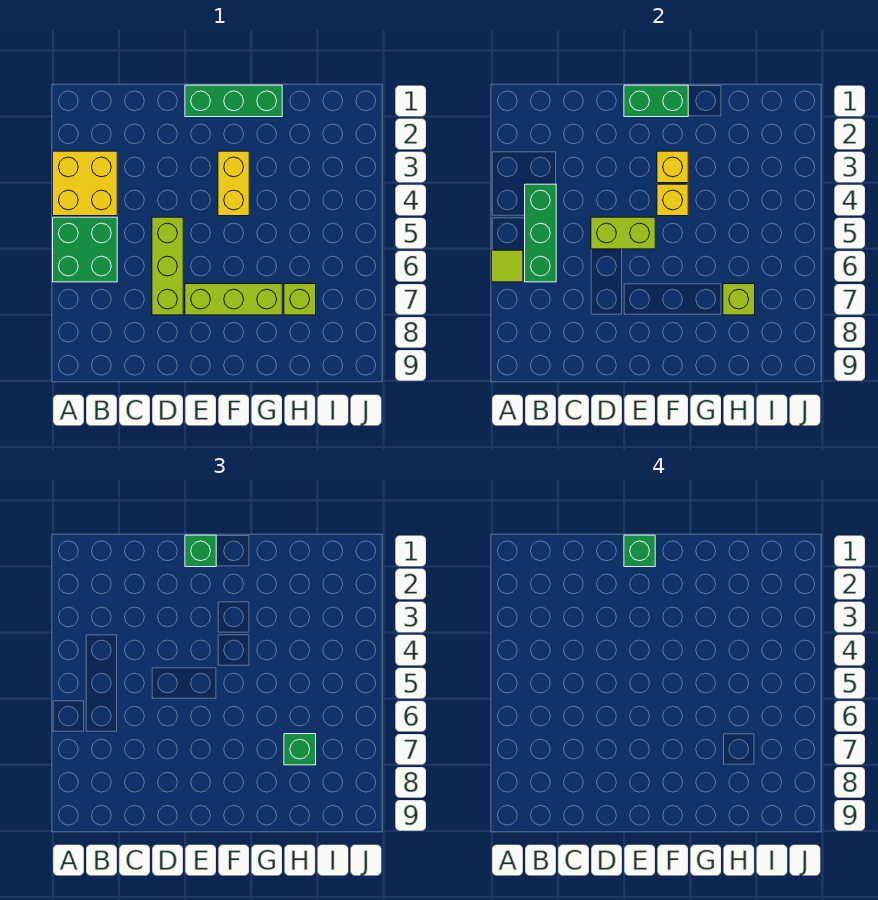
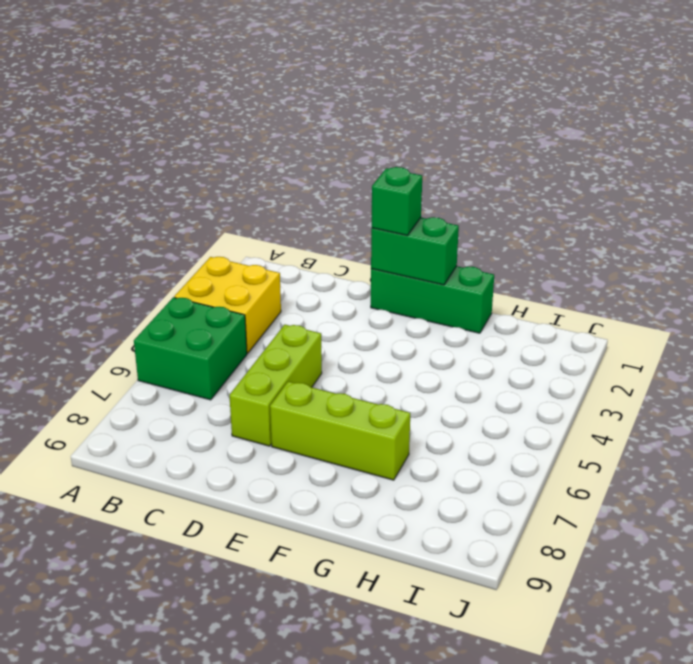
none -> yellow brick F3:F4 level 1
none -> lime brick H7 level 1
none -> lime tile A6 level 2

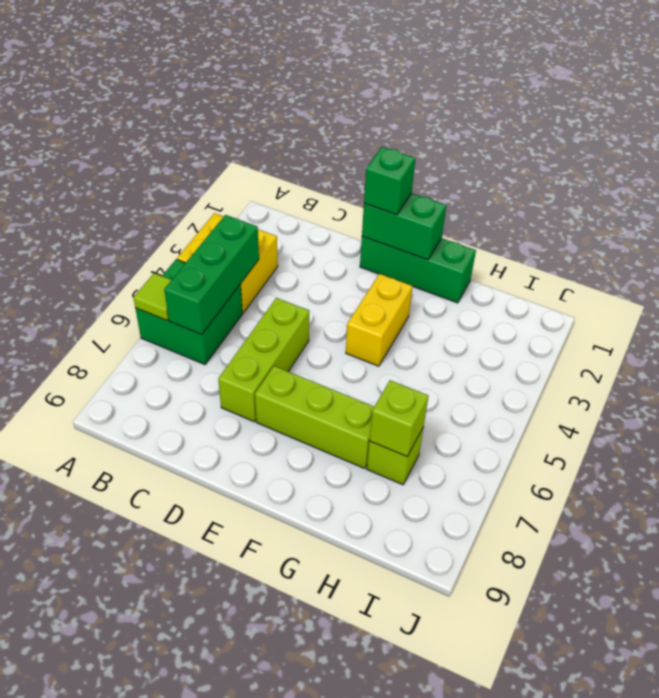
none -> lime brick D5:E5 level 2
none -> yellow brick F3 level 2
none -> yellow brick F4 level 2

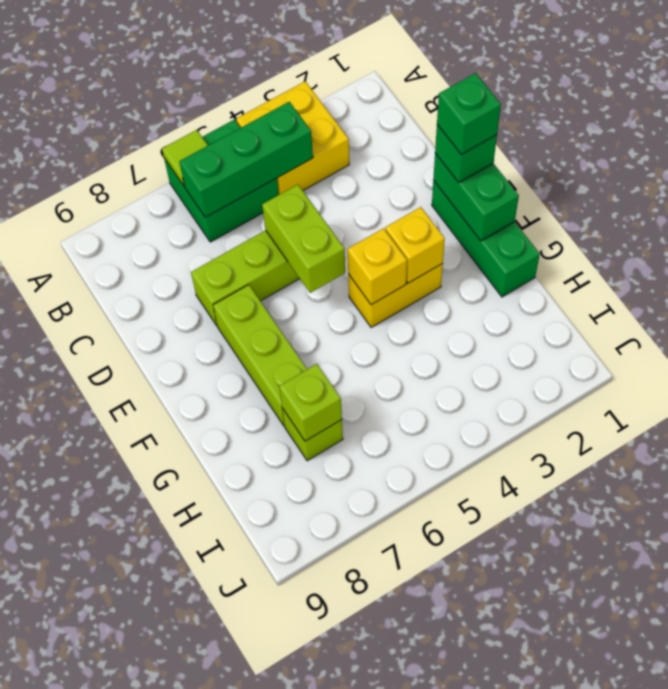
none -> green brick H7 level 3

